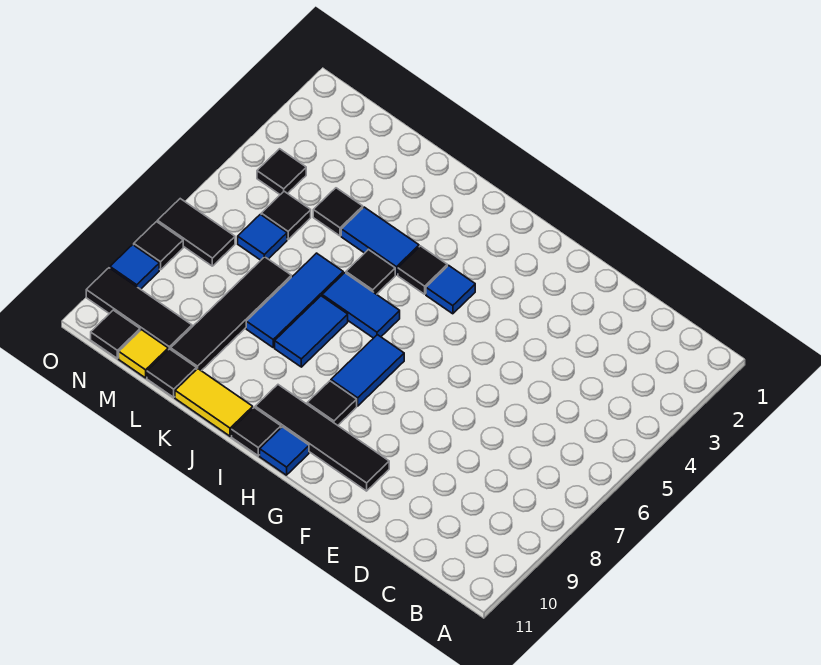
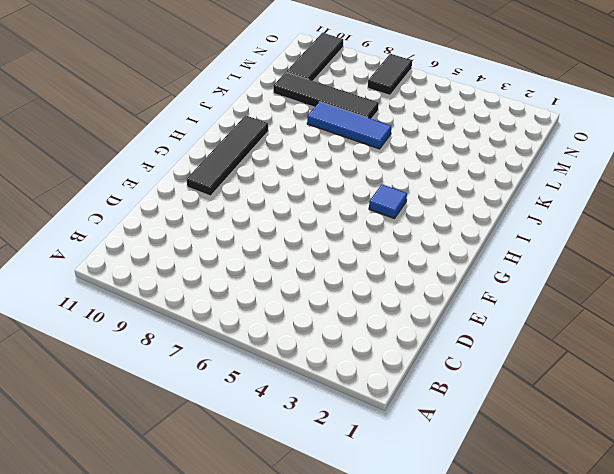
none -> blue tile H7:H8 level 1
none -> black tile H9 level 1
none -> blue tile H11 level 1

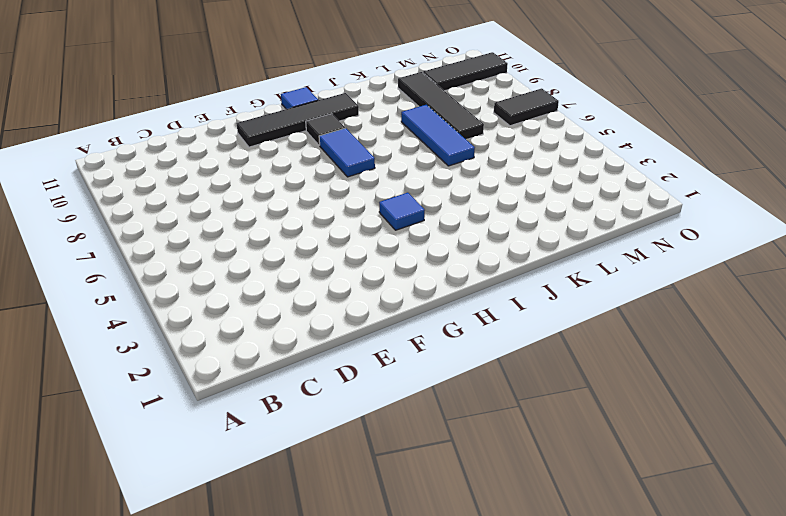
none -> black tile I4 level 1
none -> blue tile I6:J6 level 1
none -> black tile I11 level 1

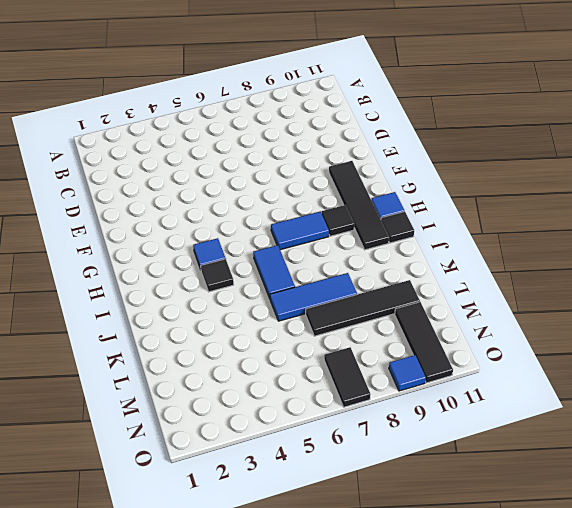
none -> blue tile J4:K4 level 1
none -> black tile J5 level 1
none -> blue tile J7:J8 level 1

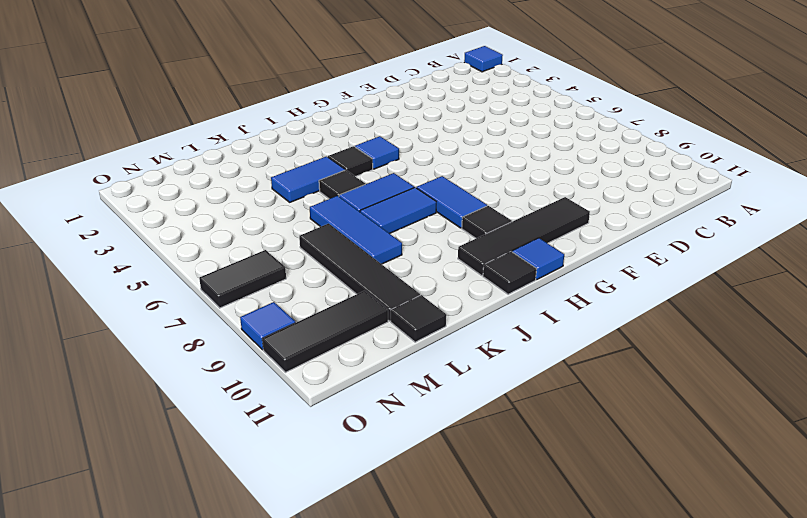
blue tile A1 level 1 -> blue tile M6 level 1
blue tile I7:J7 level 1 -> blue tile J7:J8 level 1
none -> yellow tile J11:K11 level 1
none -> black tile L4 level 1
none -> black tile M5 level 1

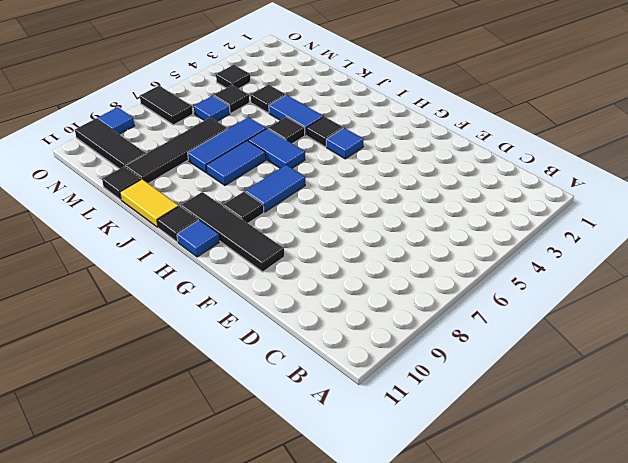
none -> yellow tile M11 level 1
none -> black tile N11 level 1
none -> black tile O8 level 1

